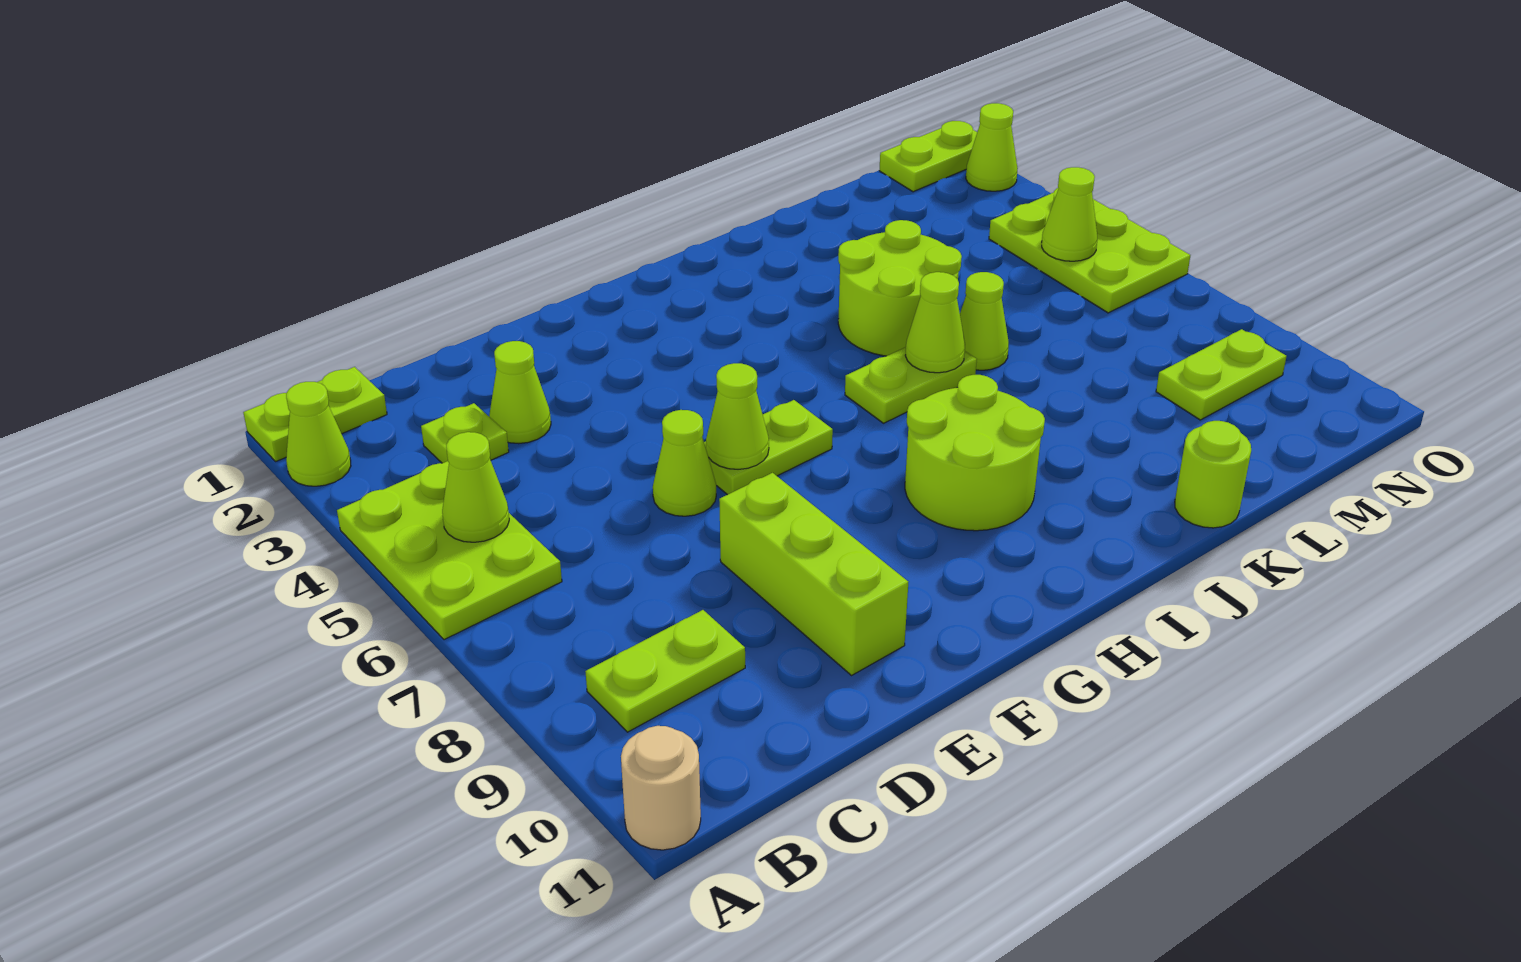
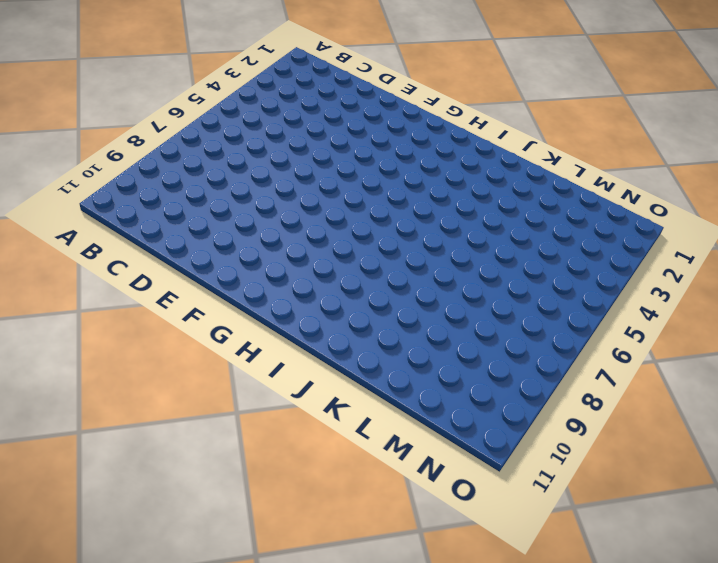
none -> lime plate A1:B1 level 1
none -> lime cone A2 level 1
none -> lime plate A4:B6 level 1

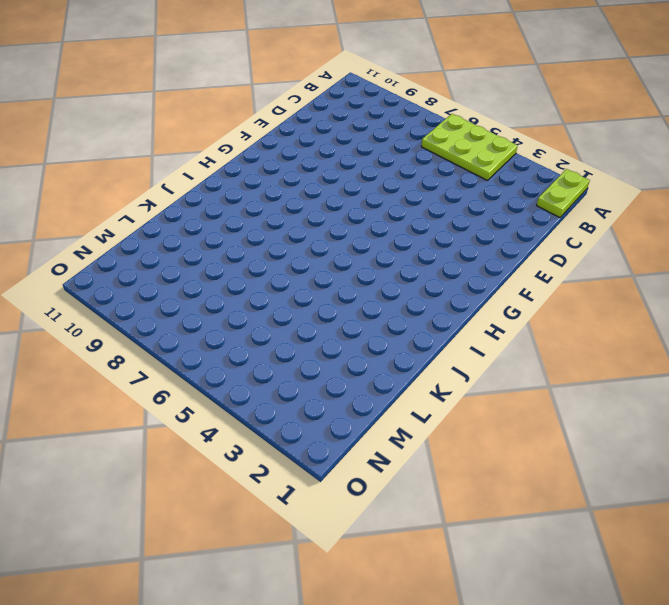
none -> lime cone A2 level 1
none -> tan round brick A11 level 1
none -> lime plate B9:C9 level 1

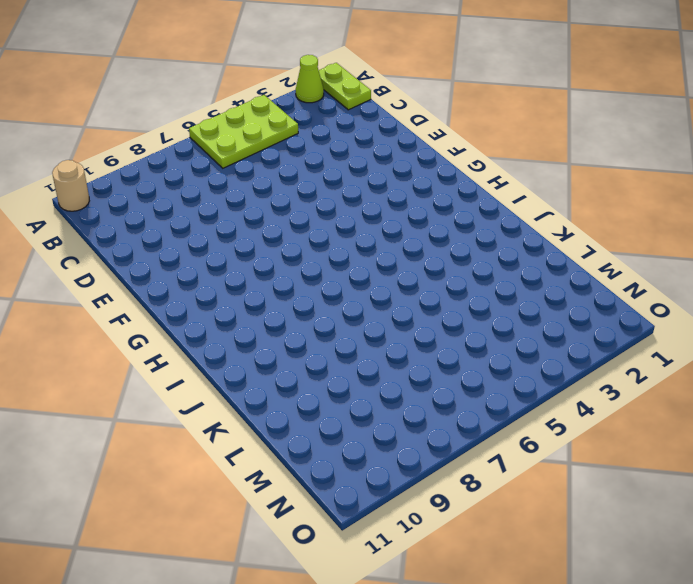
none -> lime plate B9:C9 level 1
none -> lime plate C3 level 1
none -> lime cone D3 level 1

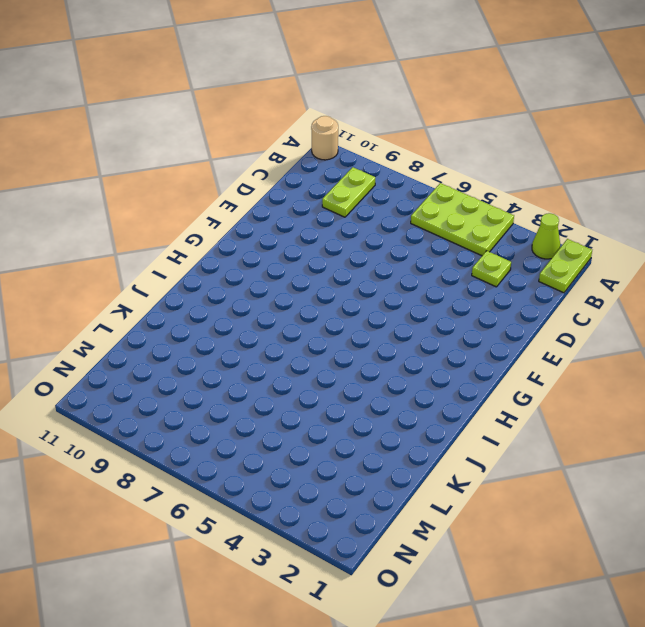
none -> lime cone D3 level 1
none -> lime cone E6 level 1
none -> lime brick E8:E10 level 1

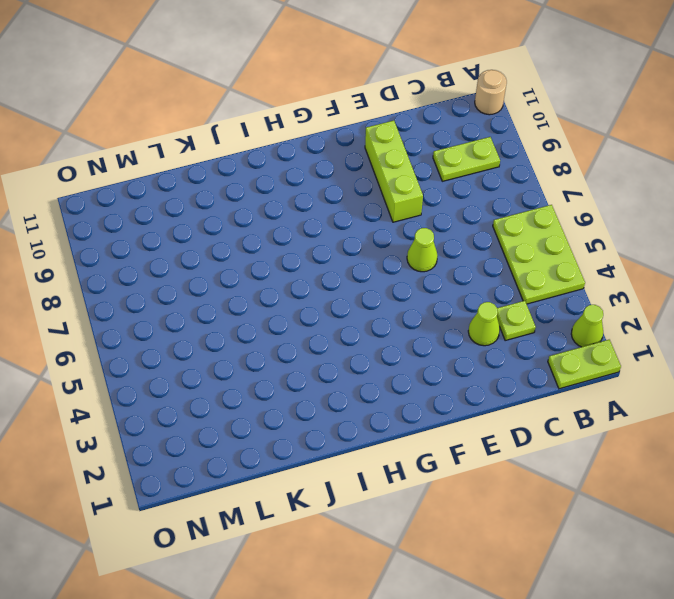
none -> lime plate F6:G6 level 1
none -> lime round brick H8:I9 level 1
none -> lime plate I6:J6 level 1

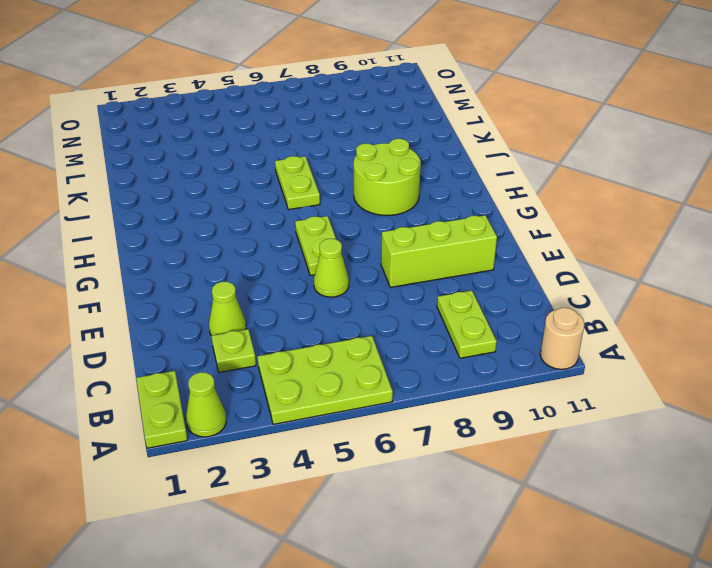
none -> lime round brick J4:K5 level 1
none -> lime cone K6 level 1
none -> lime round brick K11 level 1

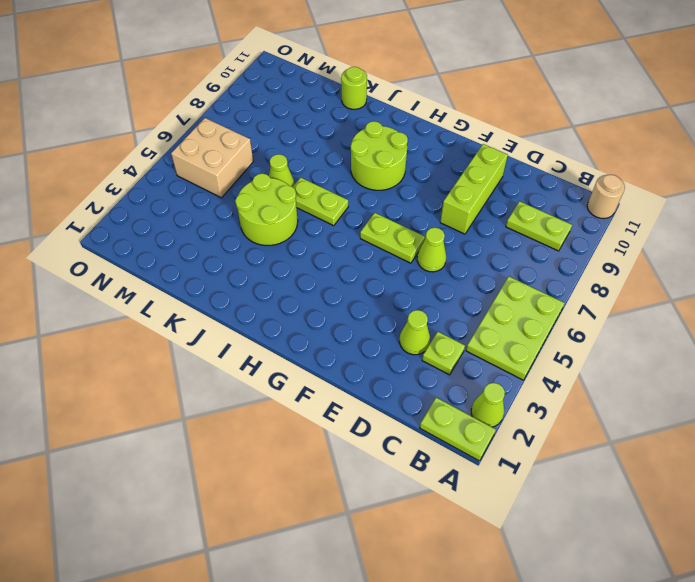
tan brick M5:N6 level 1 -> lime plate N4:O6 level 1
none -> lime plate M9:N9 level 1
none -> lime plate N1:O1 level 1
none -> lime cone O2 level 1

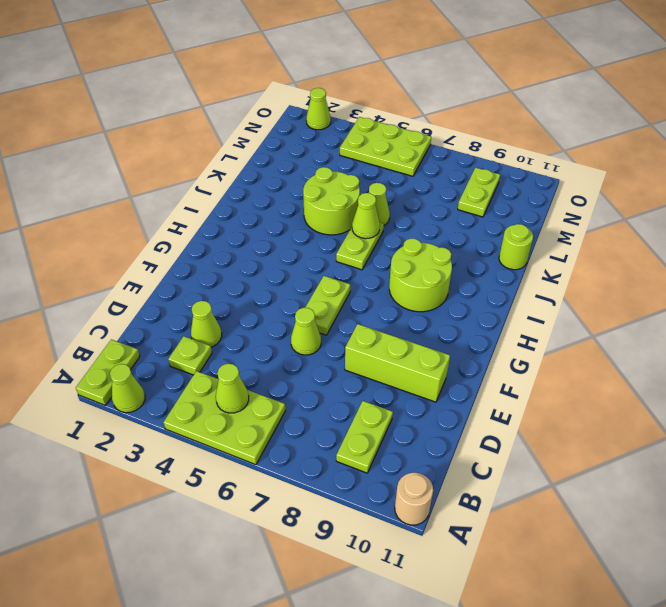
none -> lime plate N1:O1 level 1
none -> lime cone F6 level 2
none -> lime cone N5 level 2

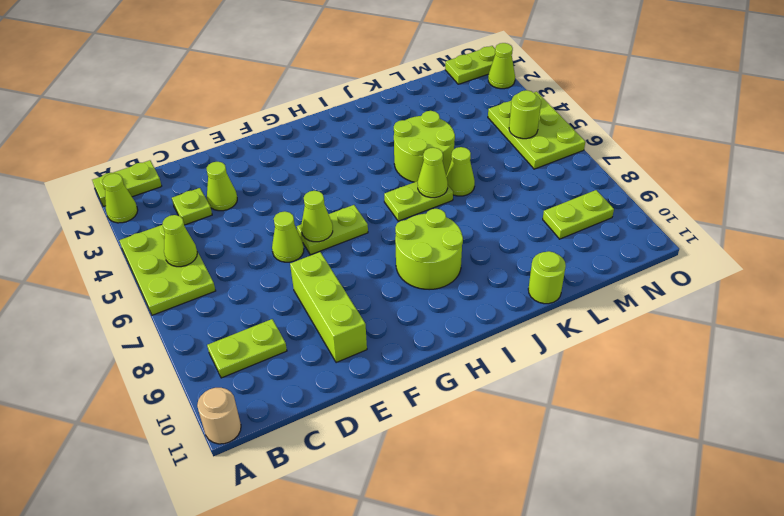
lime round brick N5 level 2 -> lime cone N5 level 2

